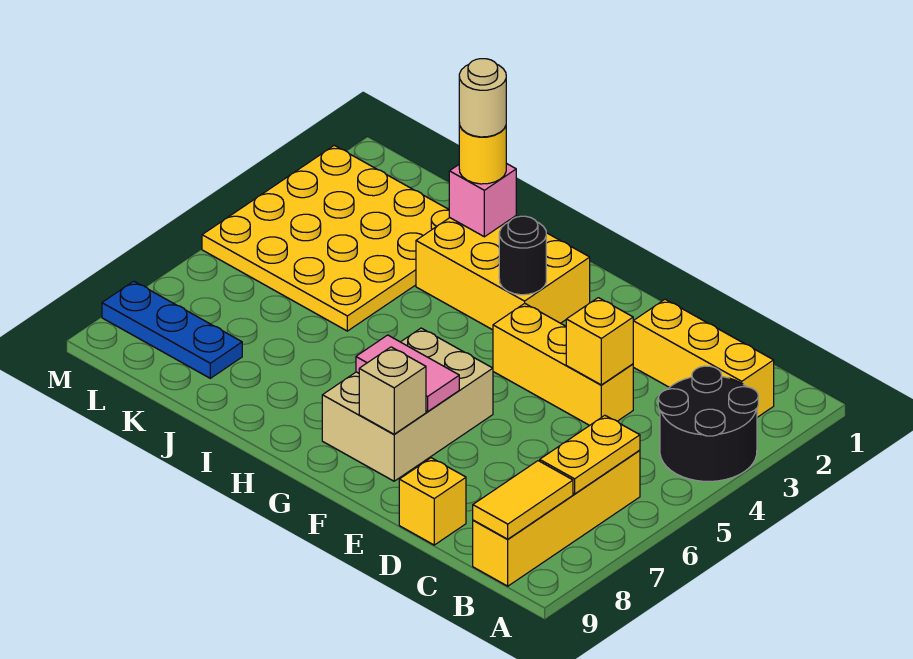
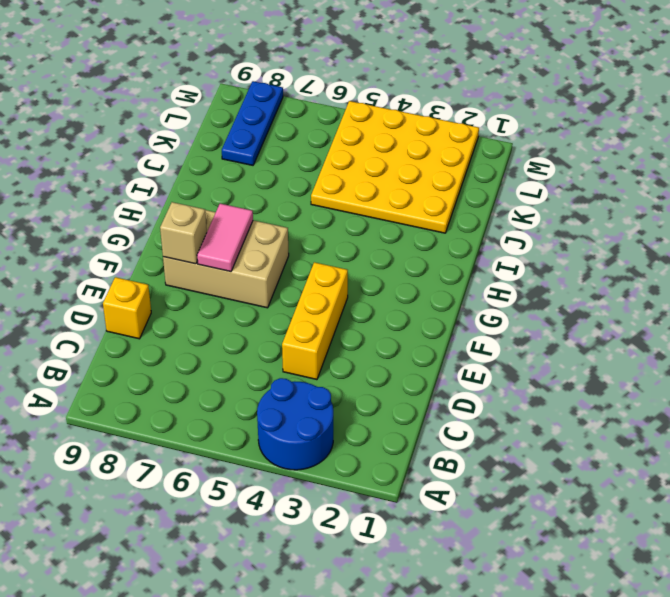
blue round brick A3:B4 level 1 -> black round brick A3:B4 level 1
none -> yellow brick B2:D2 level 1
none -> yellow brick B6:B9 level 1
none -> yellow brick G2:I3 level 1

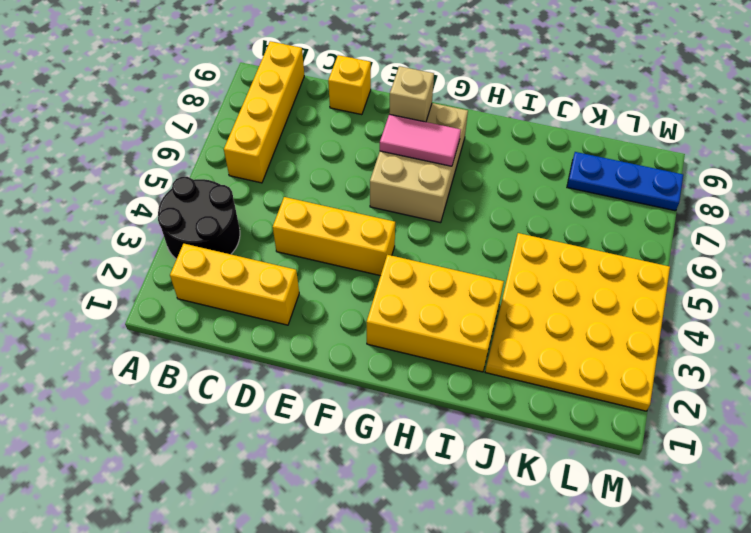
none -> yellow plate B6:B7 level 2
none -> yellow tile B8:B9 level 2
none -> yellow brick D4 level 2

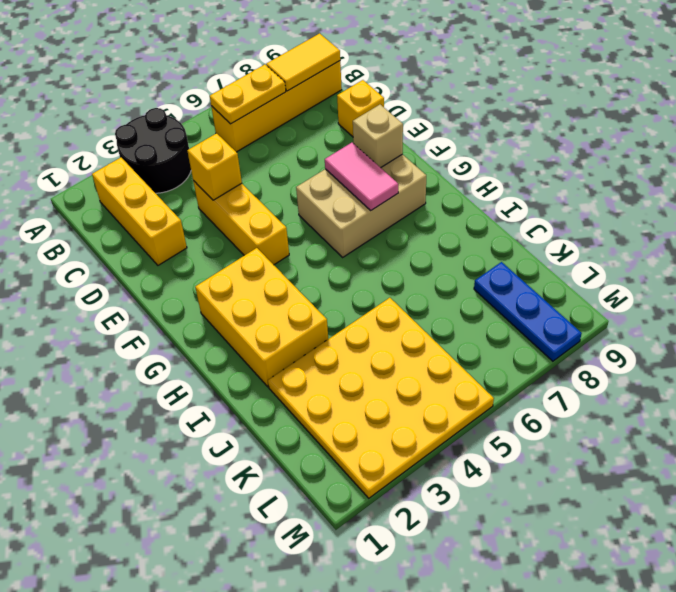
none -> black round brick G3 level 2
none -> pink brick I2 level 2
none -> yellow round brick I2 level 3

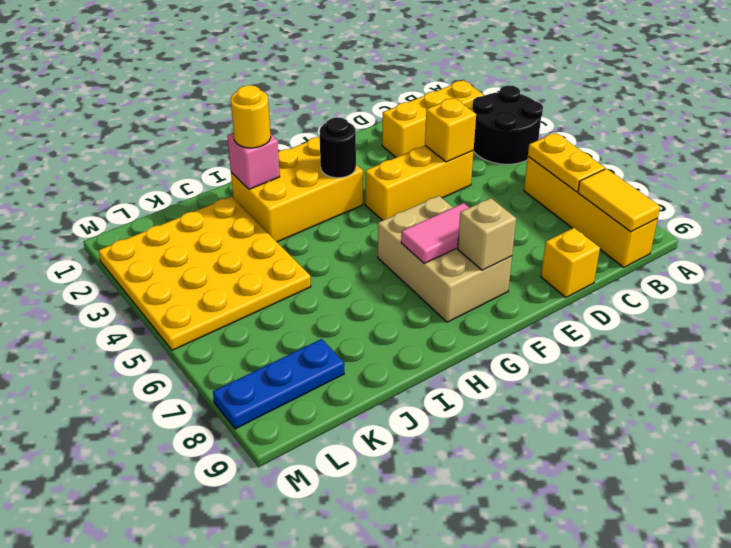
none -> tan round brick I2 level 4

